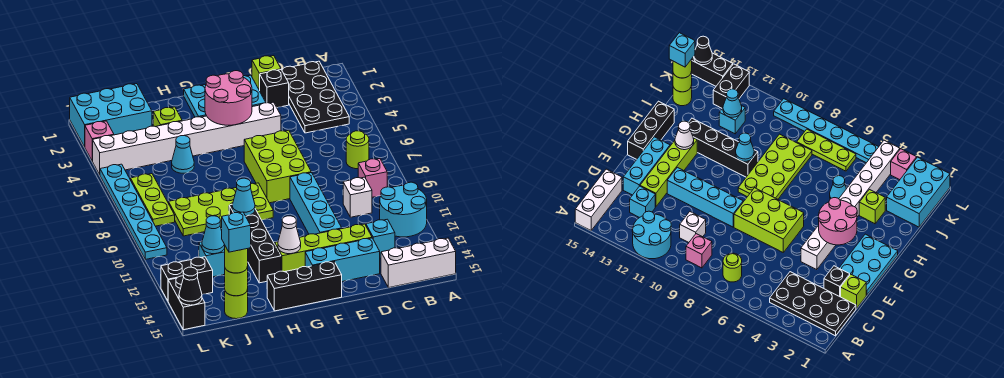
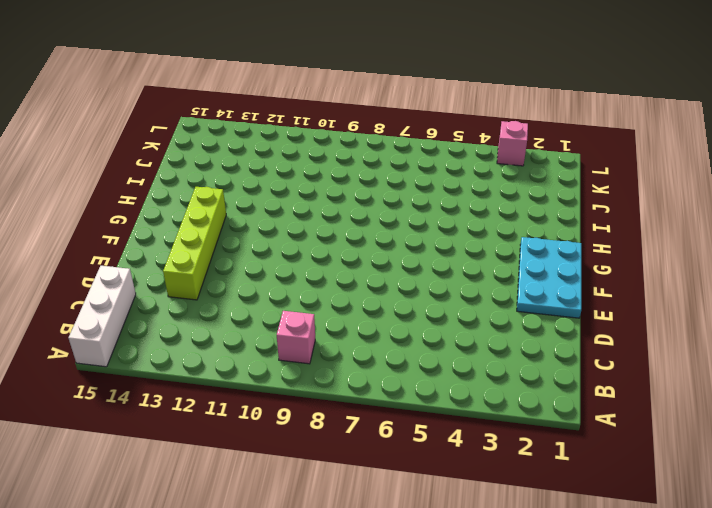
none -> cyan round brick A11:B12 level 1
none -> black plate B1:C4 level 1
none -> lime round brick B7 level 1
none -> white brick C10 level 1

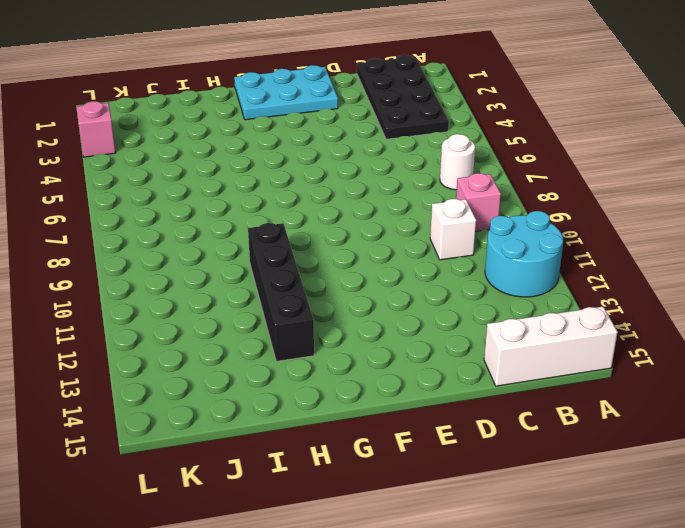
white round brick B7 level 1 -> lime round brick B7 level 1
none -> cyan brick C13 level 1
none -> lime brick D1 level 1
none -> black brick D2 level 1
none -> lime brick D13:G13 level 1

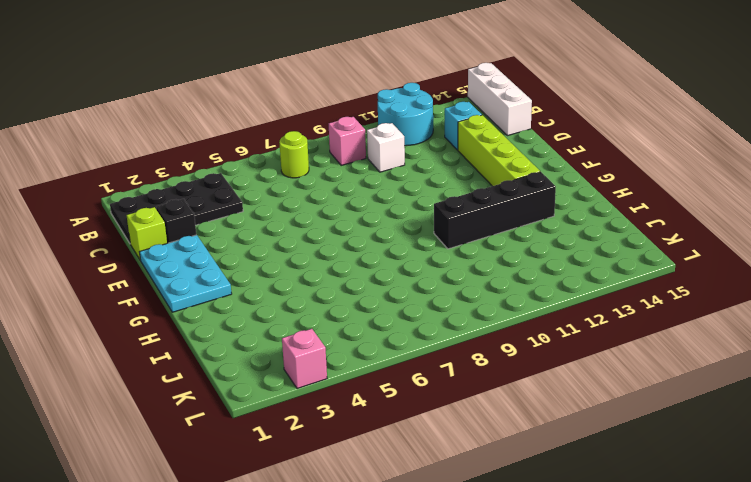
none -> cyan brick D14:F14 level 1
none -> white brick E4:L4 level 1
none -> lime brick E6:F8 level 1
none -> cyan brick E9:E12 level 1

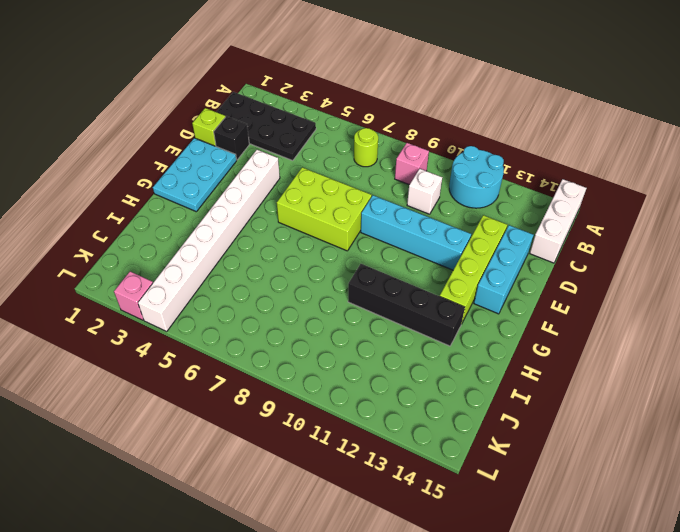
none -> cyan brick C13 level 1
none -> black brick F15:H15 level 1
none -> lime plate G8:J9 level 1
none -> lime brick I3 level 1

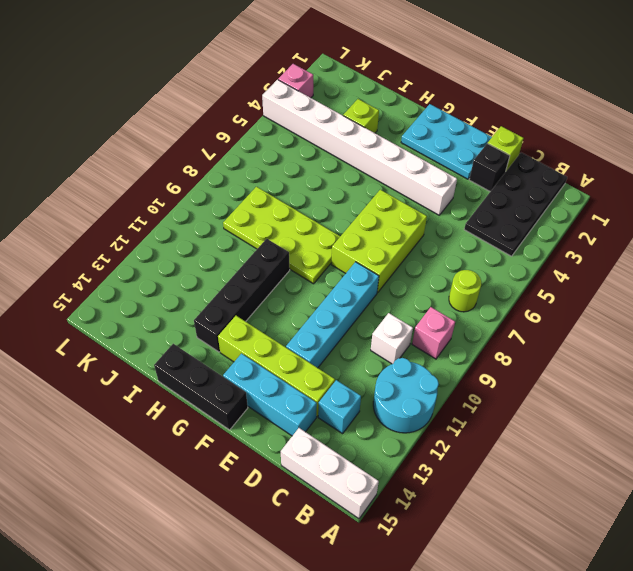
none -> cyan cone I5 level 1
none -> cyan brick J1:L2 level 1
none -> cyan brick J12 level 1
none -> lime round brick J15 level 1

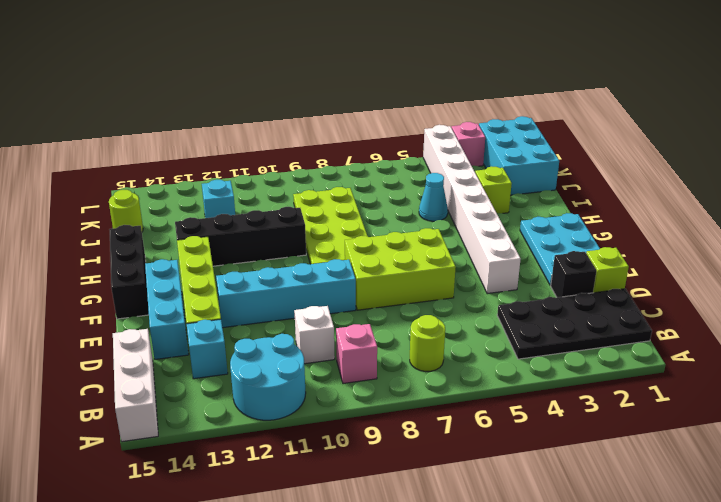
none -> lime plate K6:K8 level 1
none -> black brick K13:L13 level 1
none -> cyan plate L5:L10 level 1
none -> black brick L14:L15 level 1

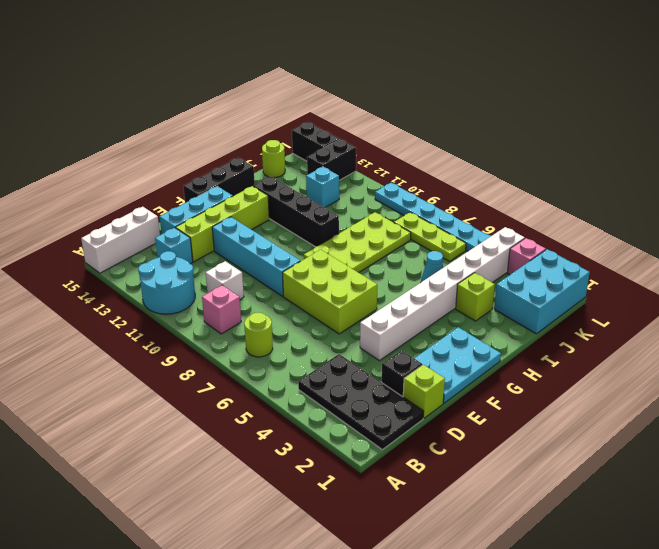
none -> pink round brick F3:G4 level 2
none -> white cone G13 level 2
none -> cyan cone H10 level 2
none -> cyan cone J12 level 2

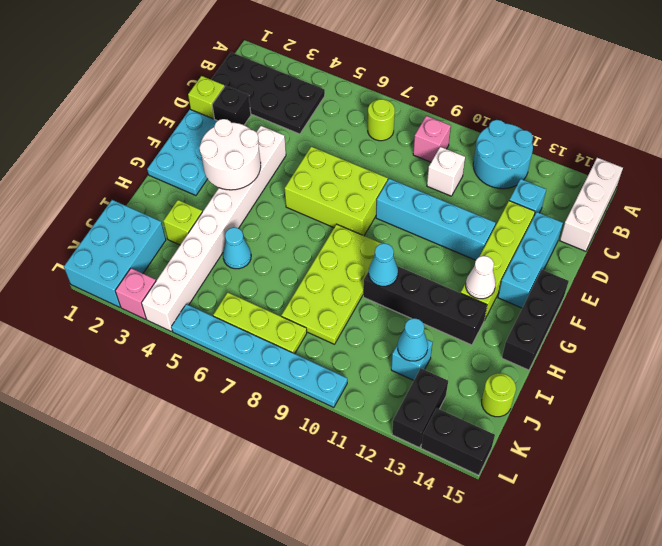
white round brick F3:G4 level 2 -> pink round brick F3:G4 level 2
none -> lime round brick J15 level 2
none -> black cone L15 level 2
none -> lime round brick J15 level 3
none -> cyan brick J15 level 4

